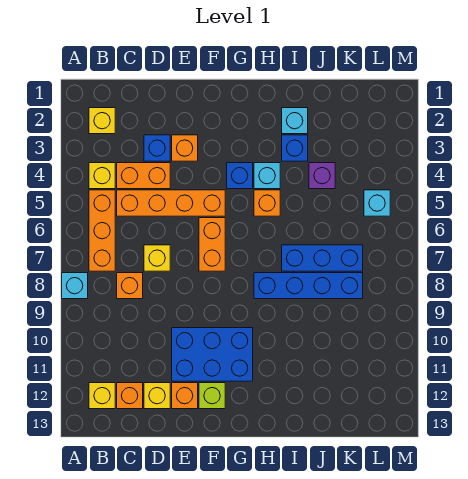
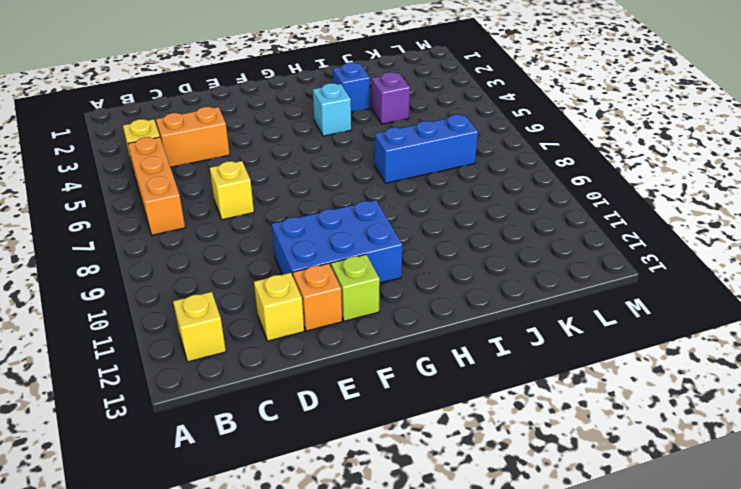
none -> cyan brick A8 level 1
none -> yellow brick B2 level 1
none -> orange brick C5:F5 level 1

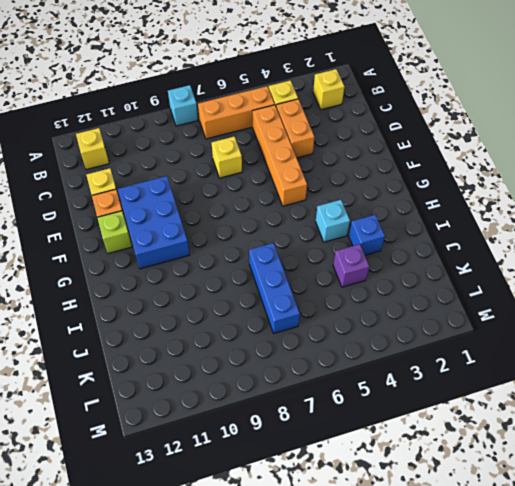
none -> orange brick C8 level 1
none -> orange brick C12 level 1
none -> blue brick D3 level 1

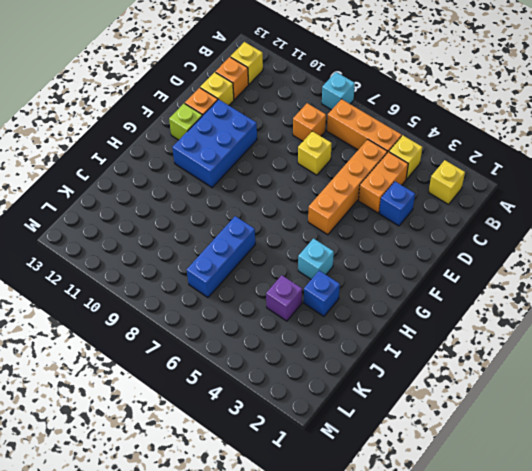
none -> orange brick E3 level 1
none -> orange brick F6:F7 level 1
none -> blue brick G4 level 1

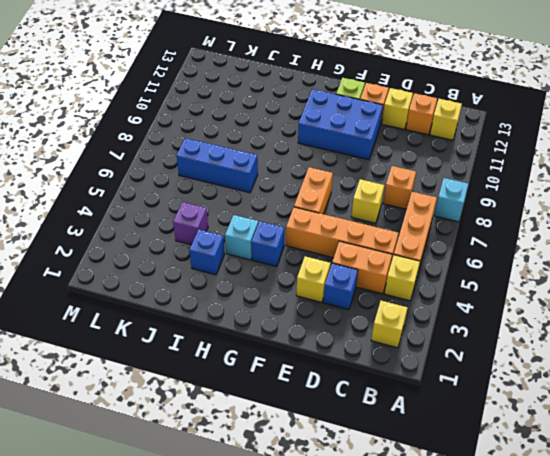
yellow brick E3 level 1 -> orange brick E3 level 1
none -> orange brick H5 level 1
none -> blue brick H8:K8 level 1
none -> cyan brick I2 level 1

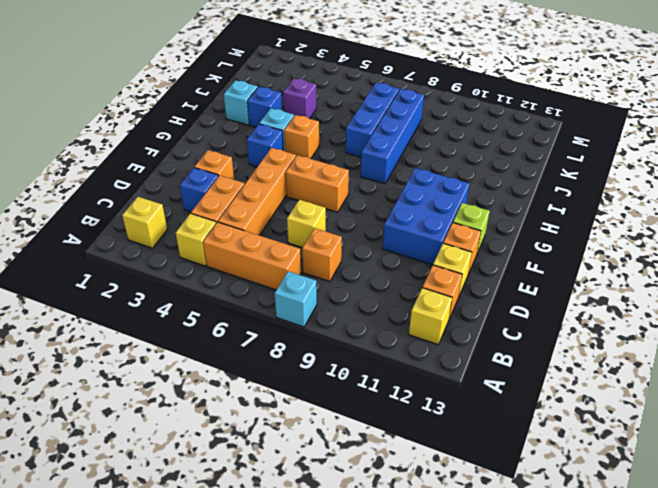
none -> cyan brick L5 level 1

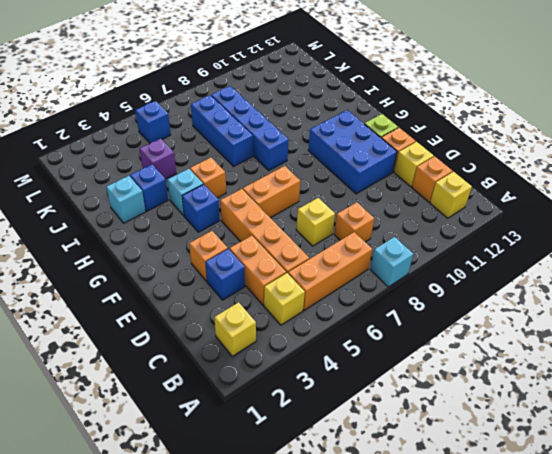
blue brick L5 level 1 -> cyan brick L5 level 1

